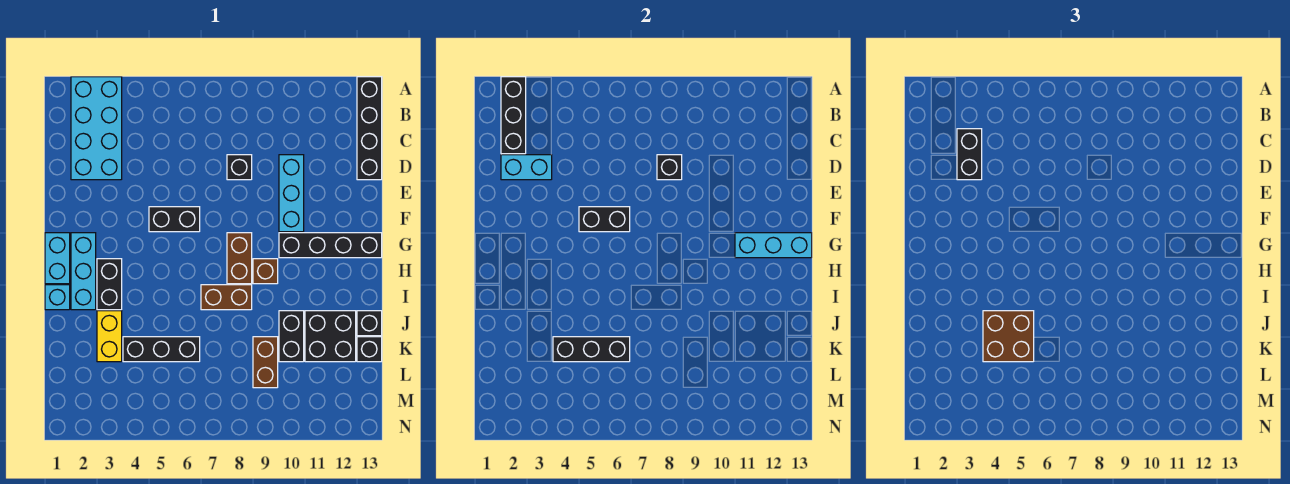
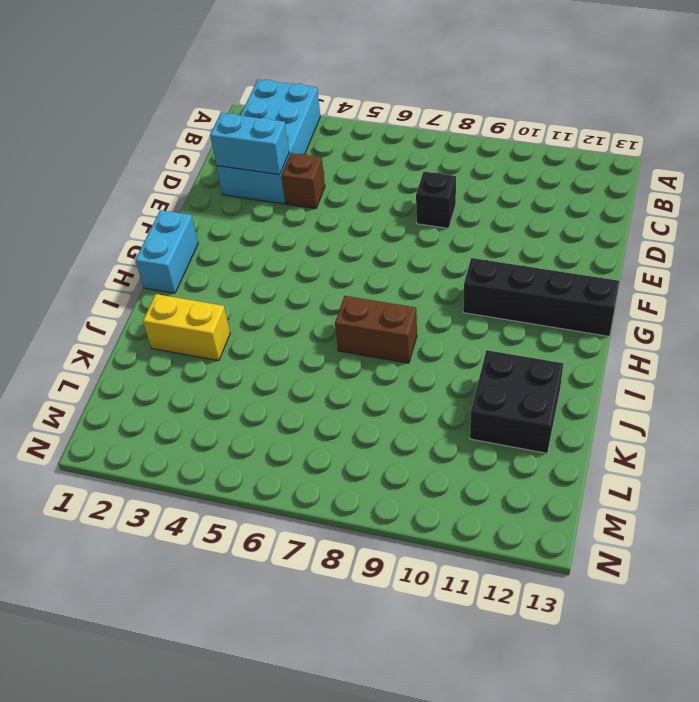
brown brick D4 level 1 -> brown brick H9 level 1
yellow brick J2:J3 level 1 -> yellow brick J3:K3 level 1
none -> black brick A13:D13 level 1
none -> cyan brick D10:F10 level 1
none -> black brick F5:F6 level 1

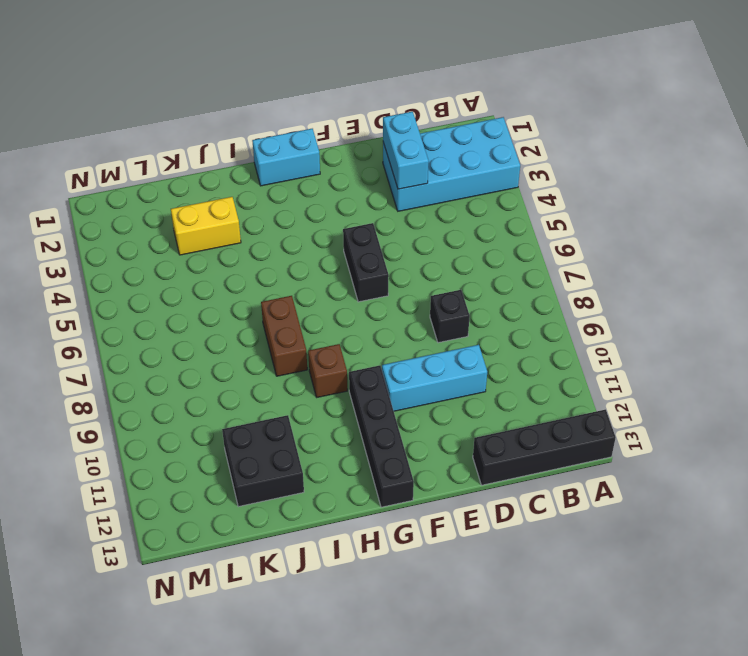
none -> cyan brick G2:I2 level 1
none -> brown brick G8:H8 level 1
none -> black brick H3:I3 level 1

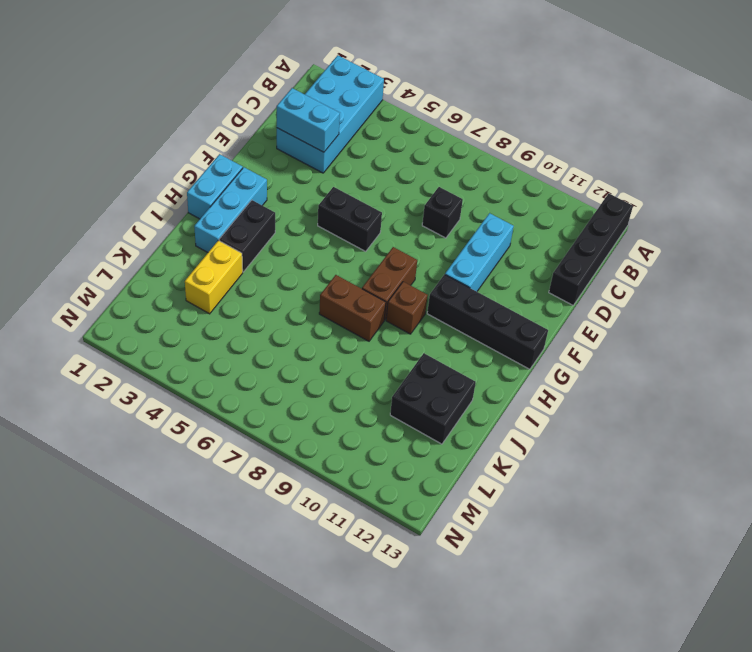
none -> cyan brick I1 level 1
none -> black brick J10:K10 level 1
none -> black brick J13 level 1

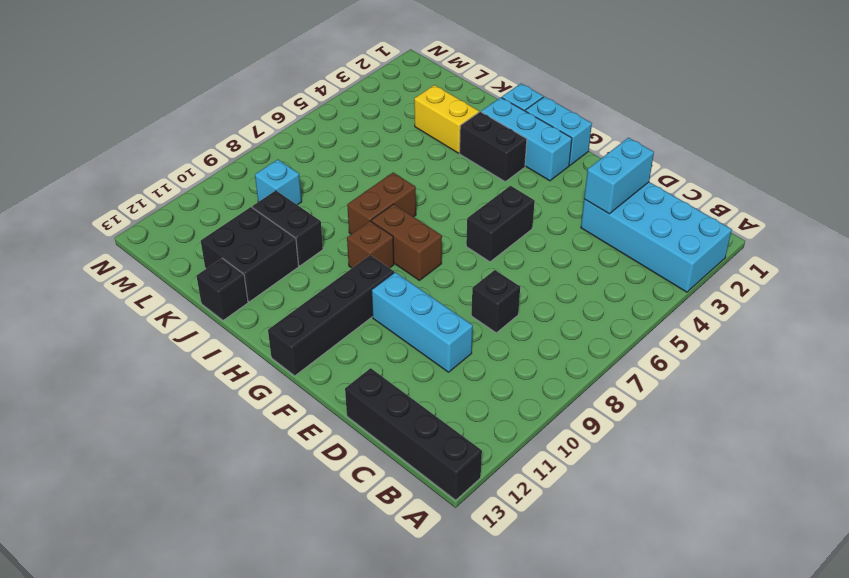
cyan brick L9 level 1 -> brown brick K9:L9 level 1
none -> black brick K4:K6 level 1
none -> black brick K13 level 1
none -> black brick A2:C2 level 2

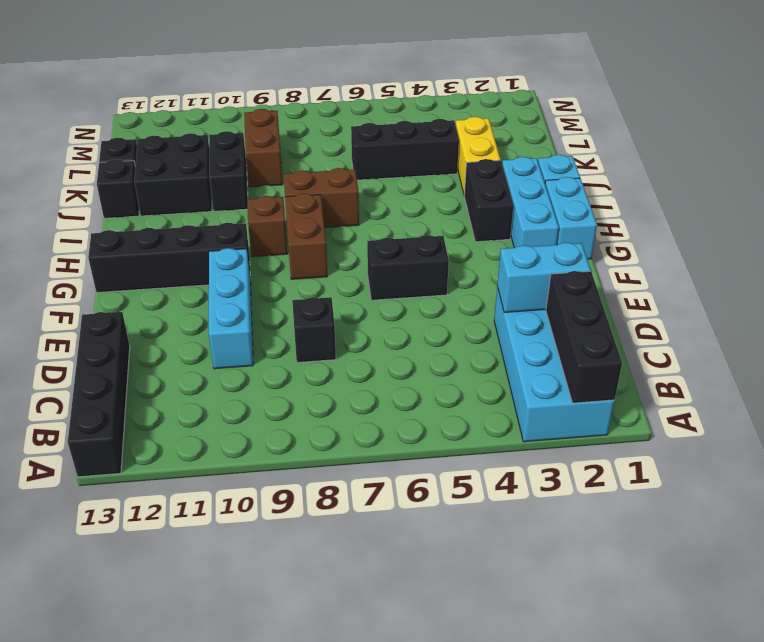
none -> black brick D8 level 2
none -> black brick F5:F6 level 2
none -> cyan brick G11:G13 level 2

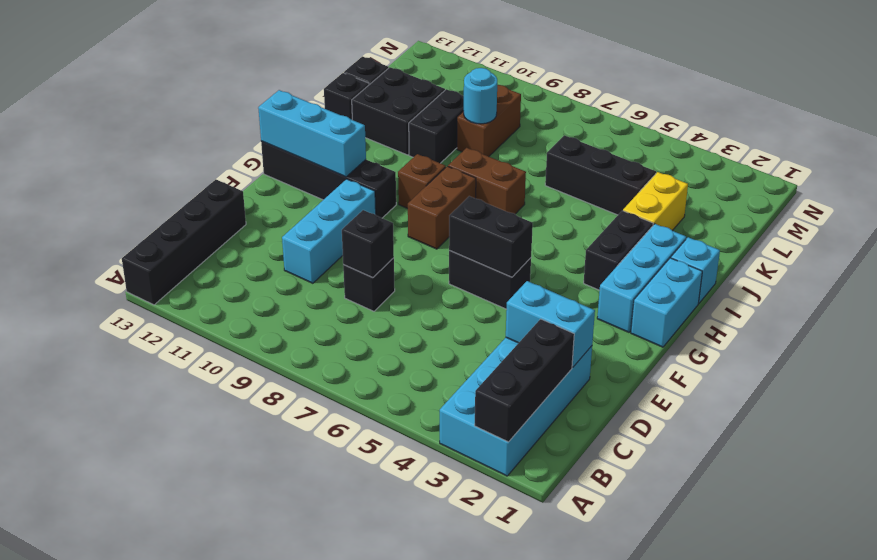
cyan round brick K9 level 2 -> none
none -> black brick K4:K6 level 2
none -> black brick C3:D3 level 3
none -> brown brick J4:K5 level 3

